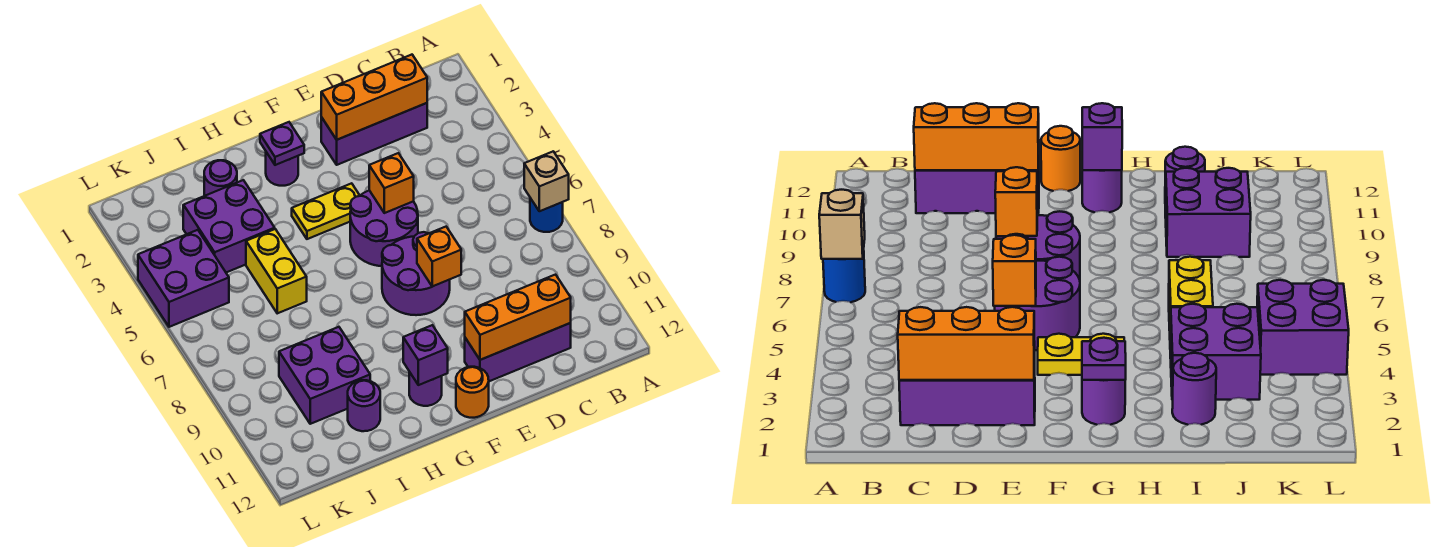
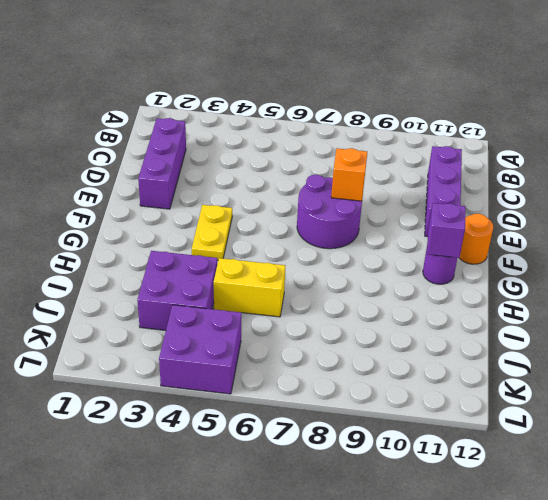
none -> blue round brick A7 level 1
none -> purple round brick E5:F6 level 1
none -> purple round brick G2 level 1

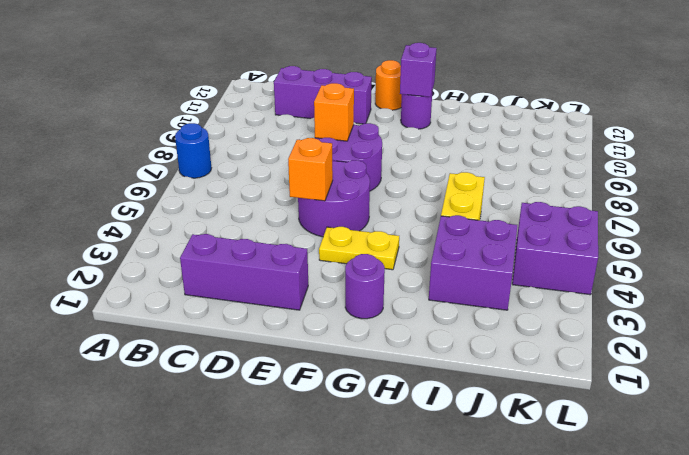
none -> purple round brick I2 level 1
none -> purple brick I9:J10 level 1
none -> purple round brick I11 level 1

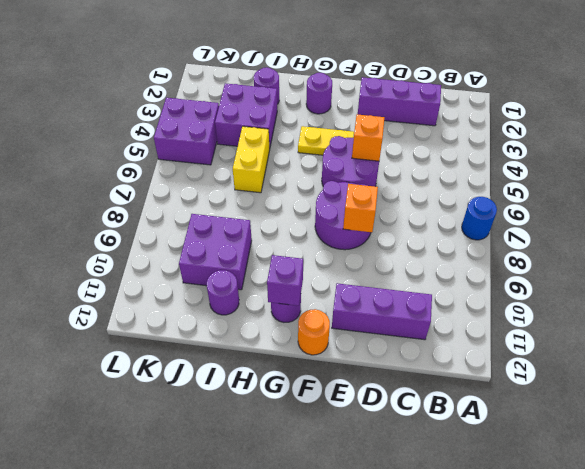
none -> tan brick A7 level 2
none -> orange brick C2:E2 level 2
none -> orange brick C11:E11 level 2

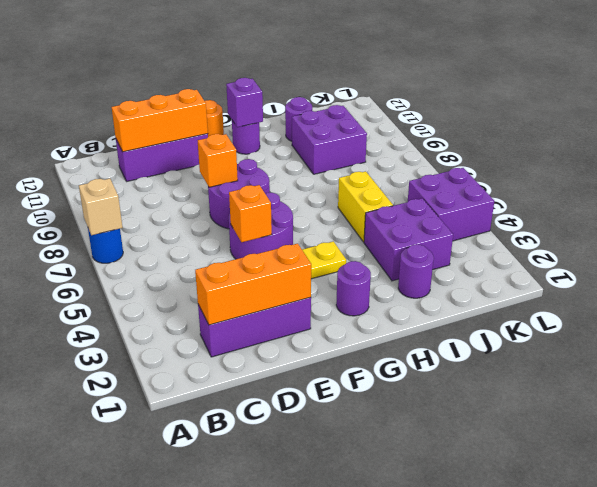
none -> purple plate G2 level 2

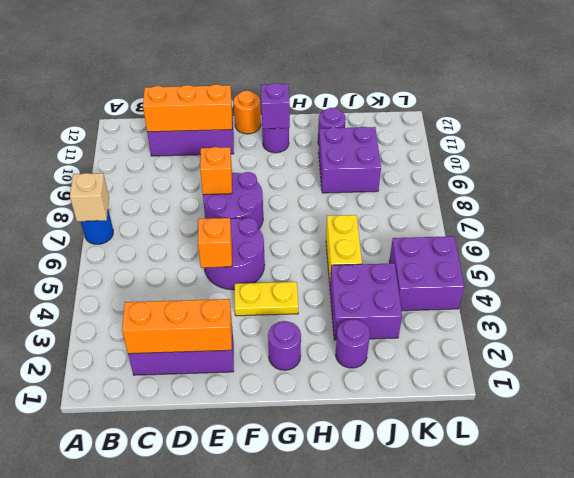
none -> purple plate G2 level 2

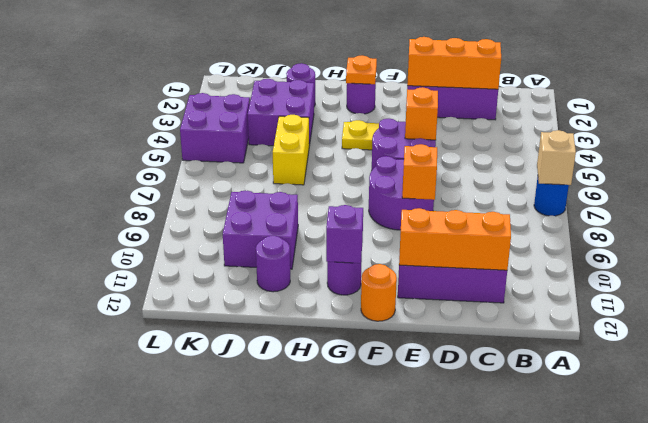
orange plate G2 level 2 -> purple plate G2 level 2

